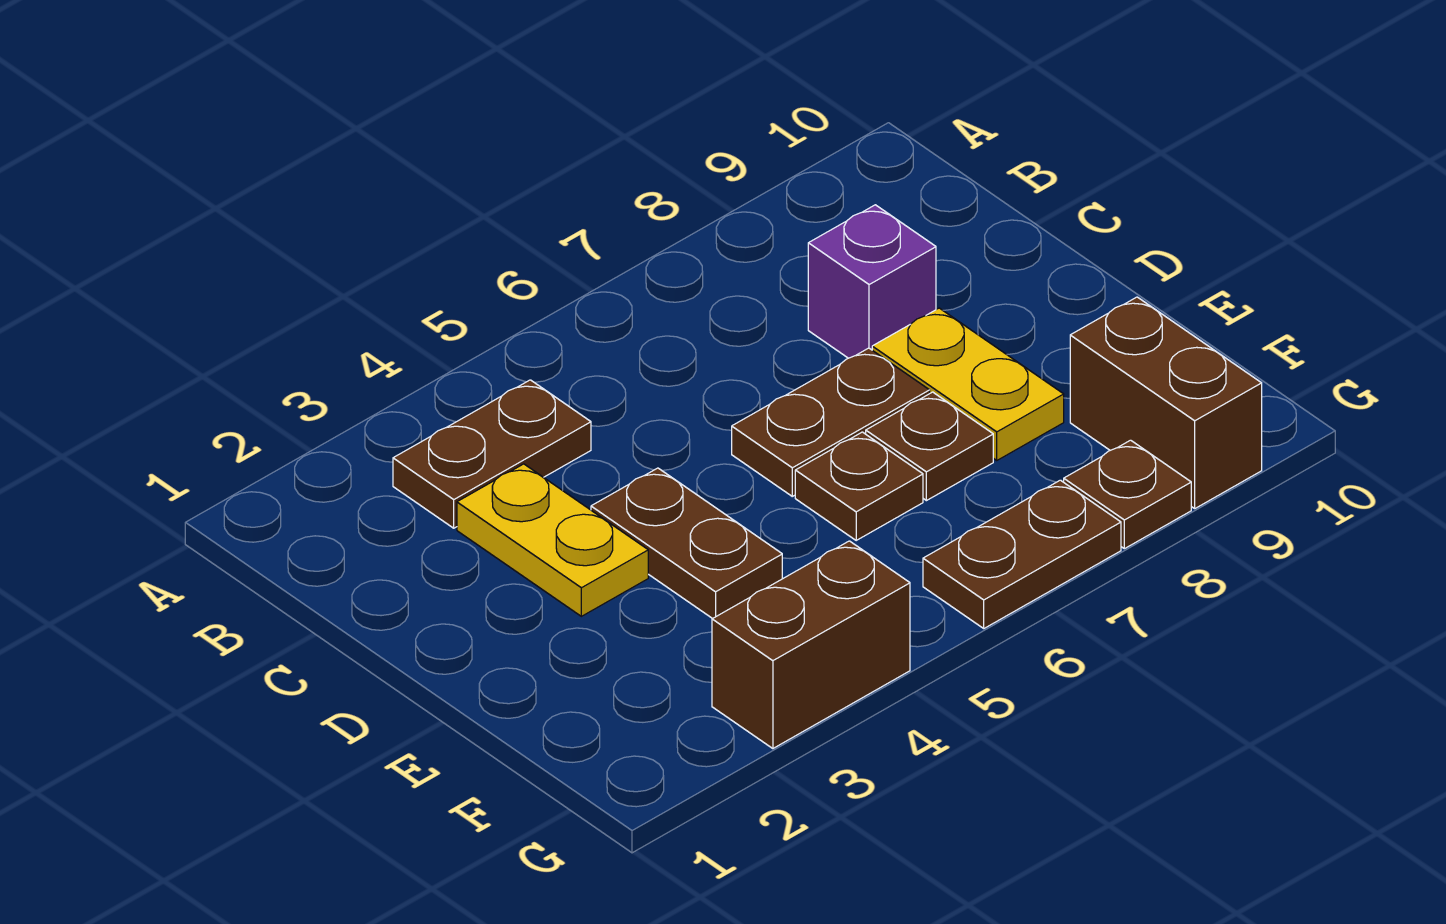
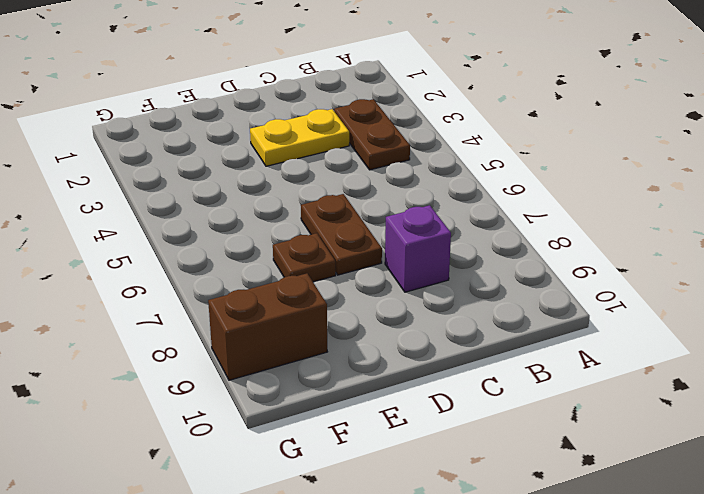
none -> brown plate D4:E4 level 1
none -> yellow plate D8:E8 level 1
none -> brown plate E6 level 1

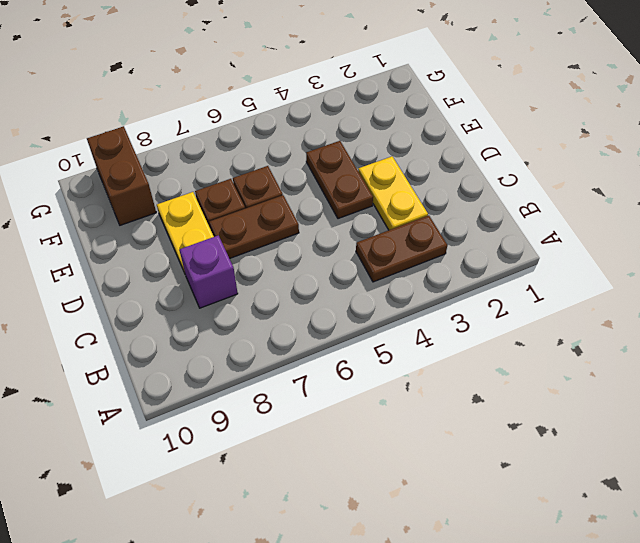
none -> brown brick G3:G4 level 1
none -> brown plate G6:G7 level 1
none -> brown plate G8 level 1

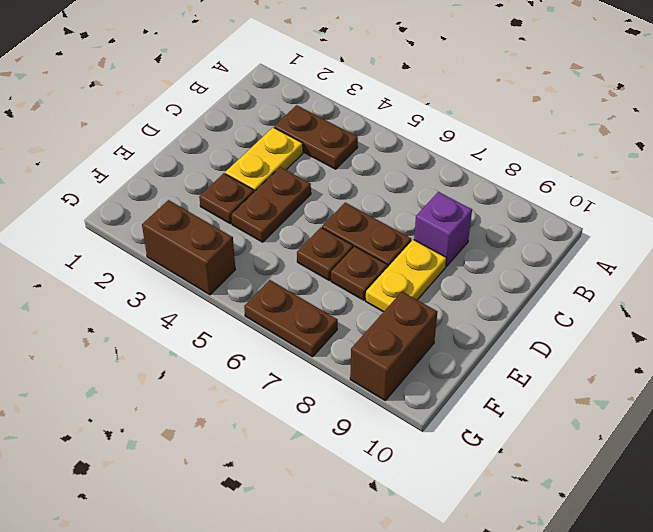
brown plate E3 level 1 -> brown plate G8 level 1

